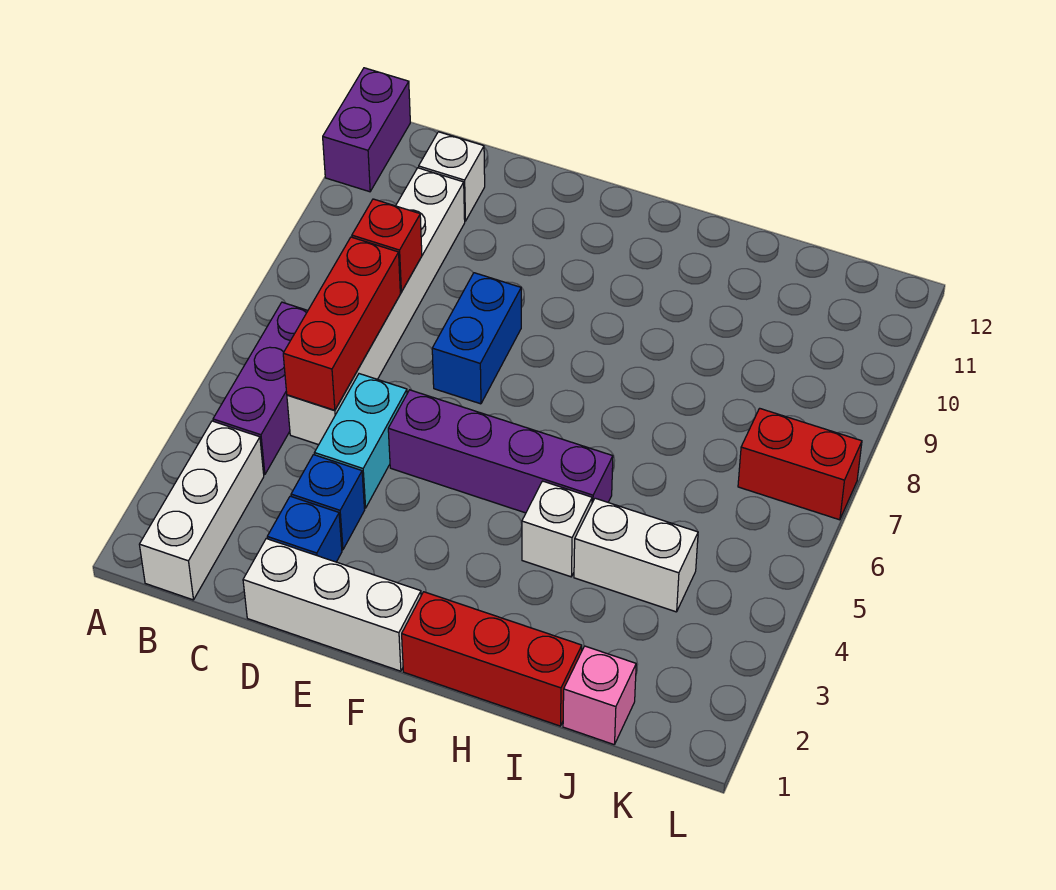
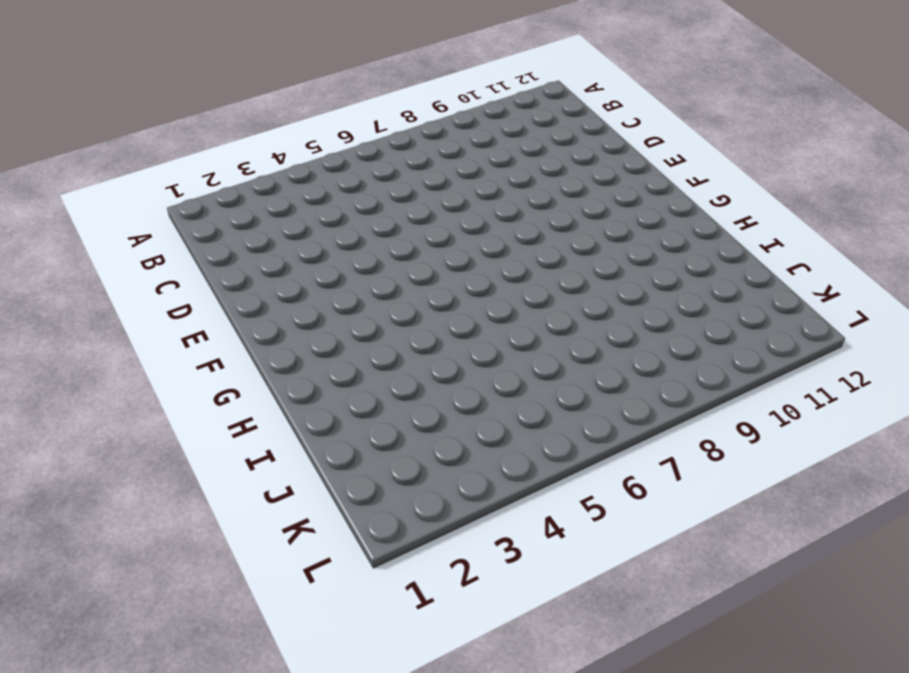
none -> purple brick A11:A12 level 1
none -> white brick B1:B3 level 1
none -> purple brick B4:B6 level 1

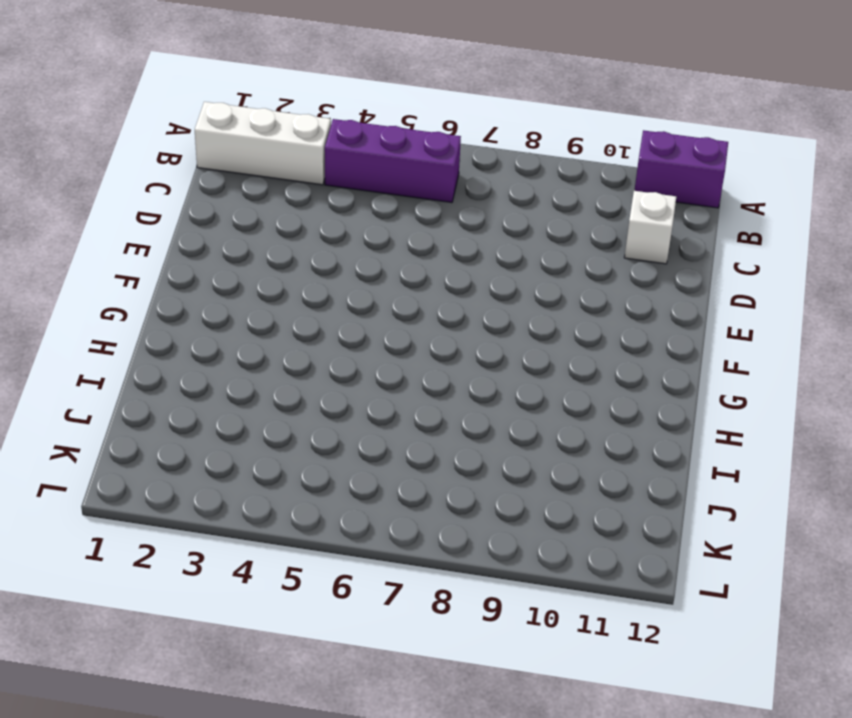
none -> white brick C5:C10 level 1
none -> white brick D1:F1 level 1
none -> blue brick D2 level 1

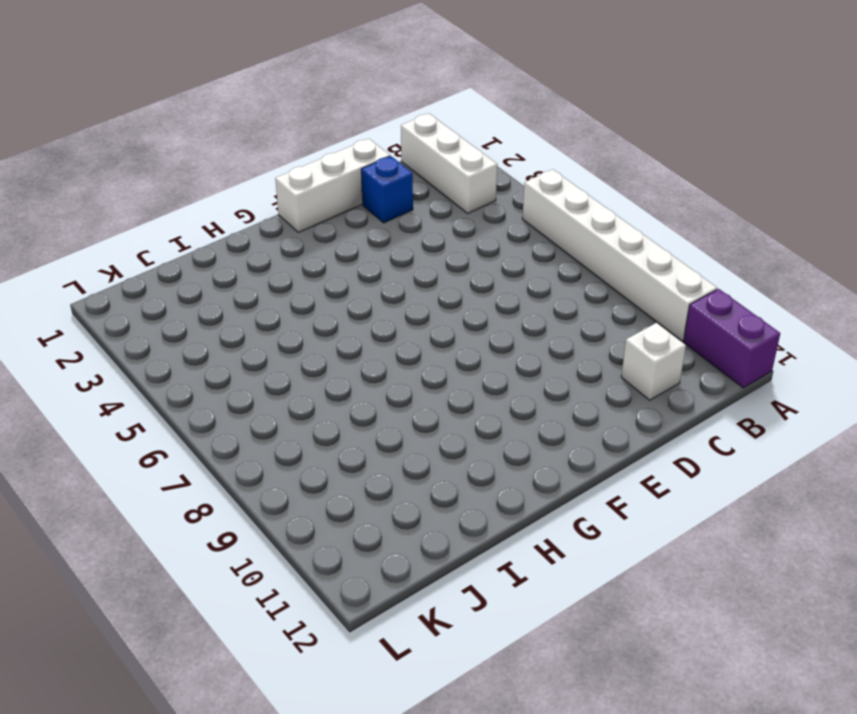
white brick A5:A10 level 1 -> white brick C5:C10 level 1
none -> purple brick B4:B6 level 1
none -> blue brick D3 level 1
none -> cyan brick D4:D5 level 1

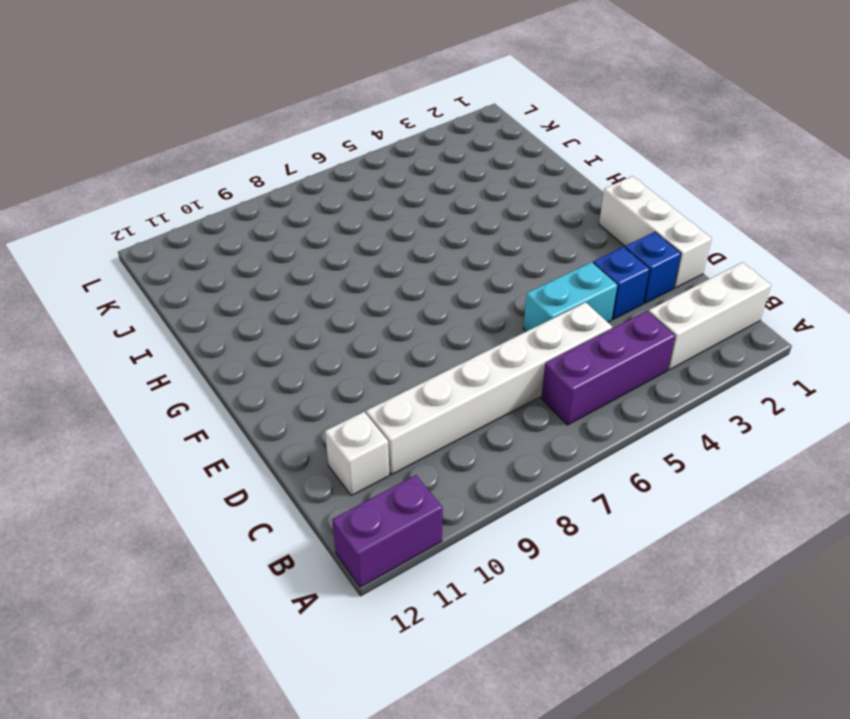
none -> purple brick E5:H5 level 1
none -> blue brick E7:E8 level 1
none -> red brick G1:I1 level 1

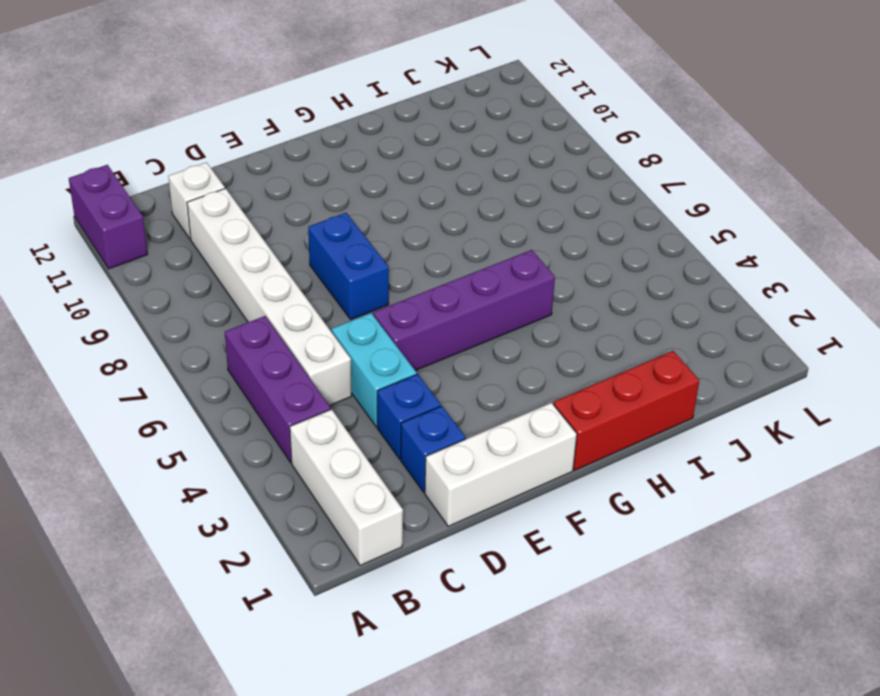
none -> white brick H4 level 1
none -> white brick I4:J4 level 1
none -> pink brick J1 level 1

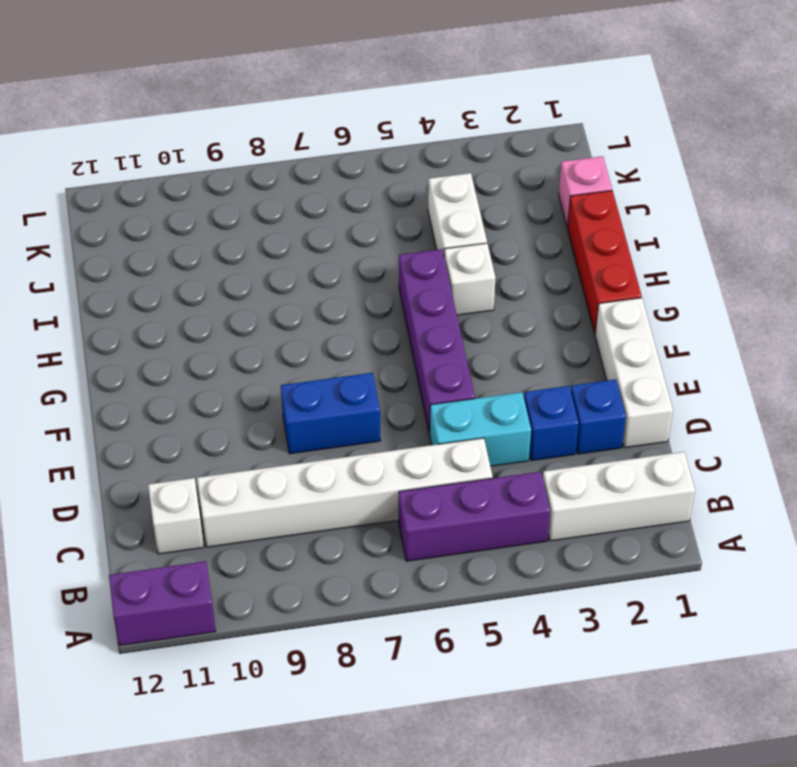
none -> red brick K7:L7 level 1
none -> red brick C5:C7 level 2
none -> red brick C8 level 2

